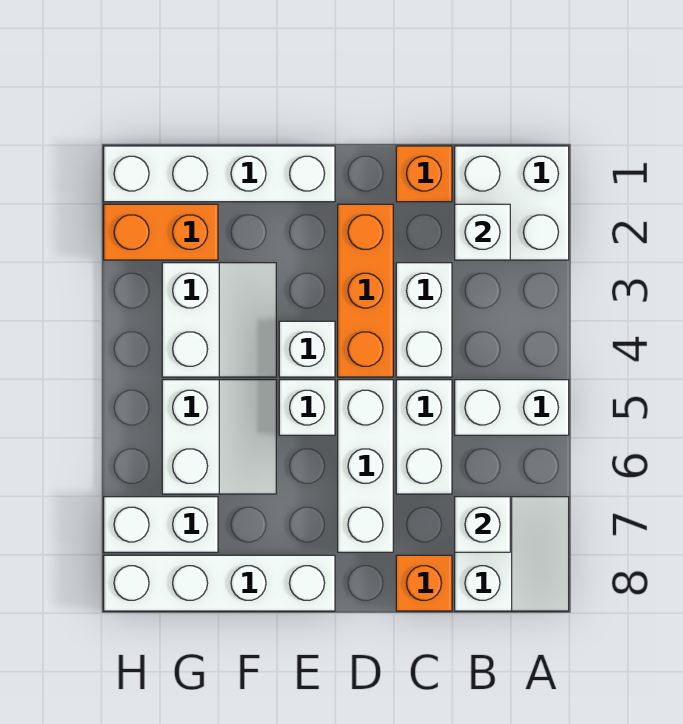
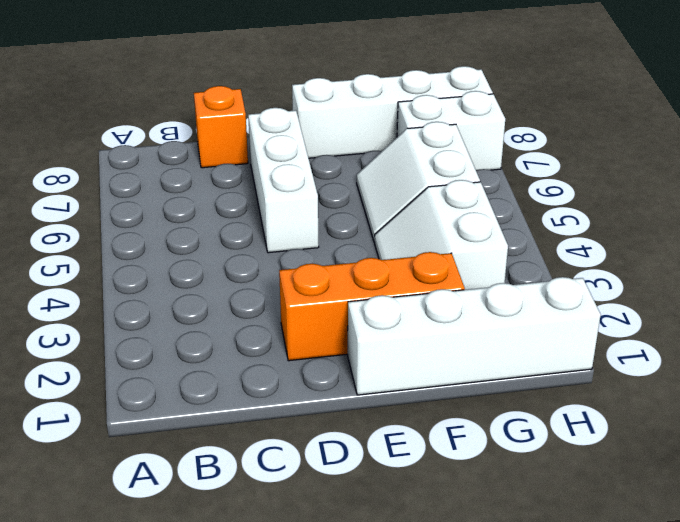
orange brick D2:F2 level 1 -> orange brick D2:D4 level 1
none -> white brick A1:B2 level 1
none -> white brick A5:B5 level 1
none -> white slope A7:B8 level 1 top B

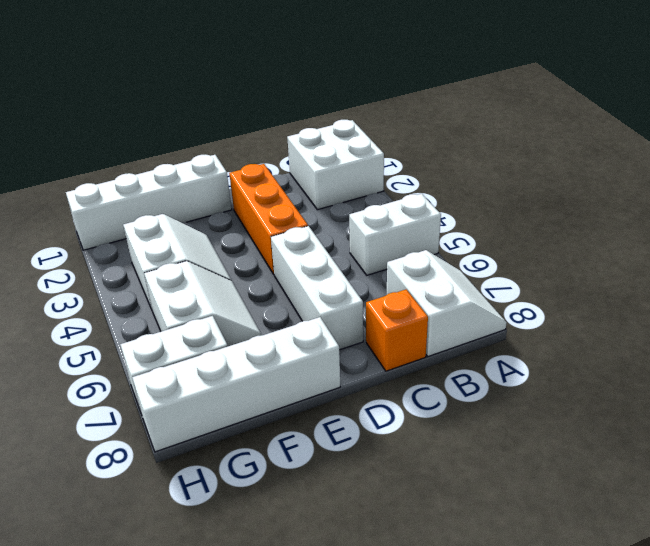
none -> orange brick C1 level 1
none -> white brick C3:C4 level 1
none -> white brick C5:C6 level 1

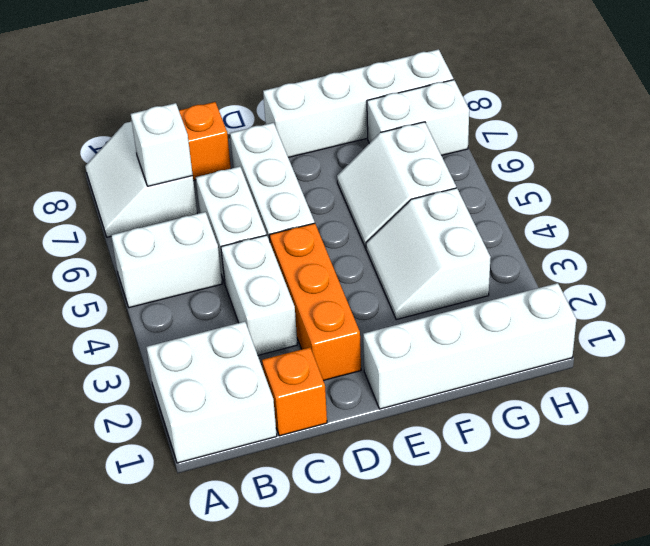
none -> white brick E4 level 1
none -> white brick E5 level 1
none -> orange brick G2:H2 level 1

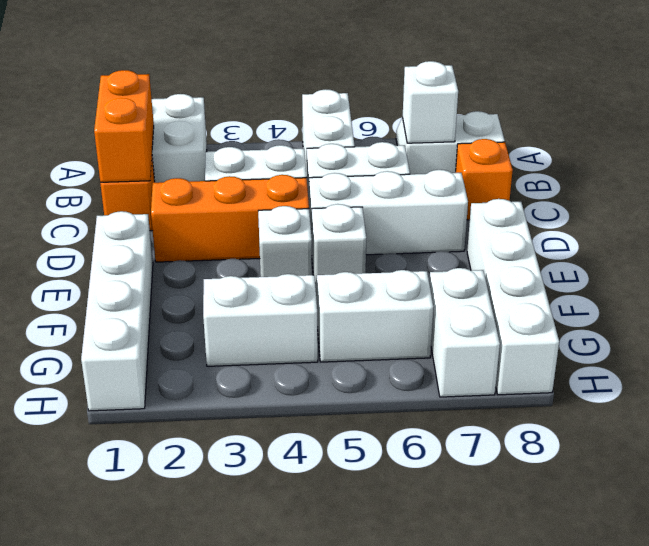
orange brick B1:C1 level 2 -> orange brick G2:H2 level 1
none -> white brick B2 level 2

